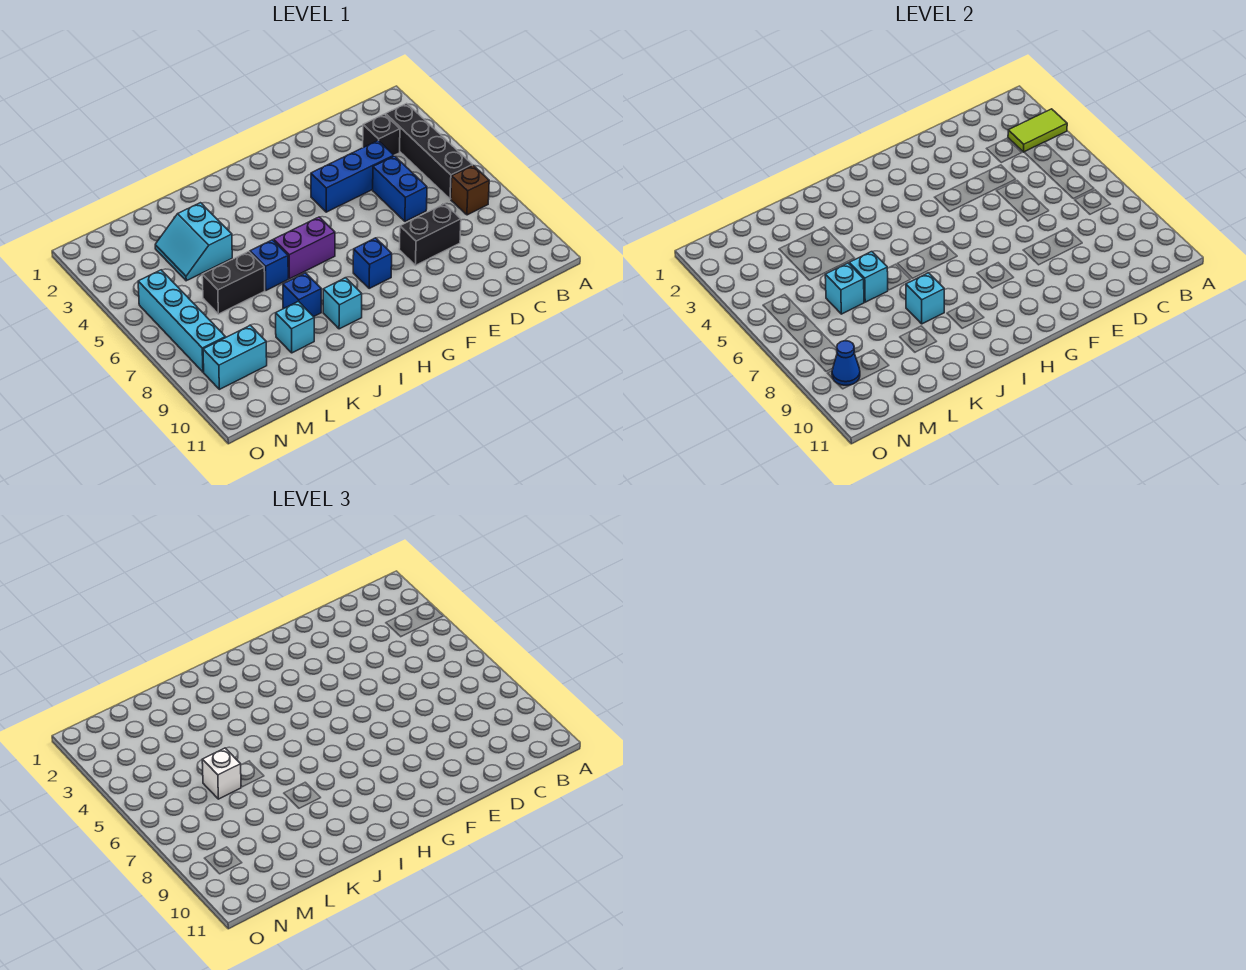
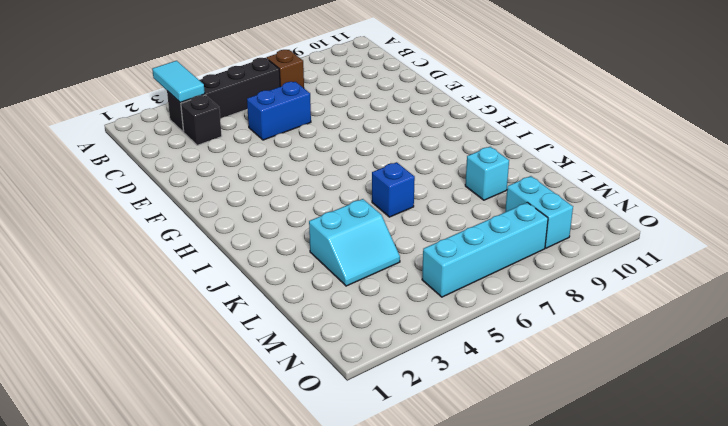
cyan tile A3:B3 level 2 -> lime tile A3:B3 level 2
none -> blue brick D4:F4 level 1
none -> black brick D8:E8 level 1
none -> blue brick G8 level 1

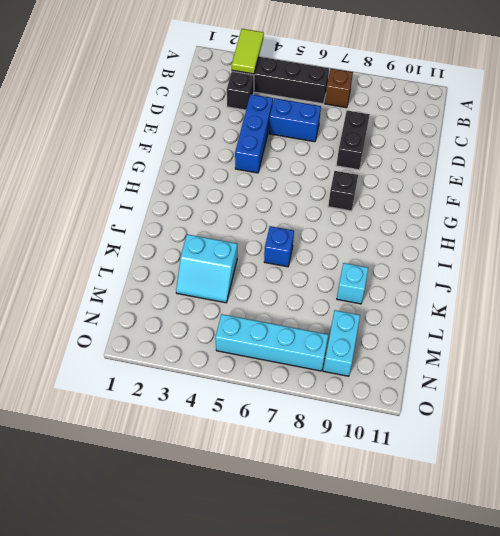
black brick G8 level 1 -> blue brick G8 level 1
none -> purple brick H6:I6 level 1
none -> cyan brick I9 level 1
none -> blue brick J8 level 1

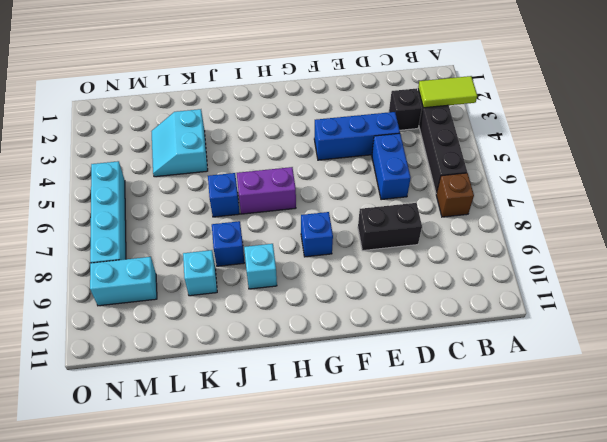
none -> black brick K6:L6 level 1
none -> cyan brick J8 level 2
none -> cyan brick K6 level 2

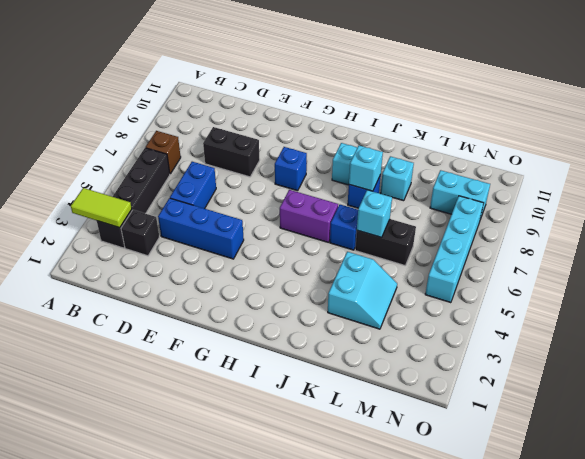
none -> cyan brick L6 level 2
none -> blue cone N9 level 2
none -> white brick L6 level 3

